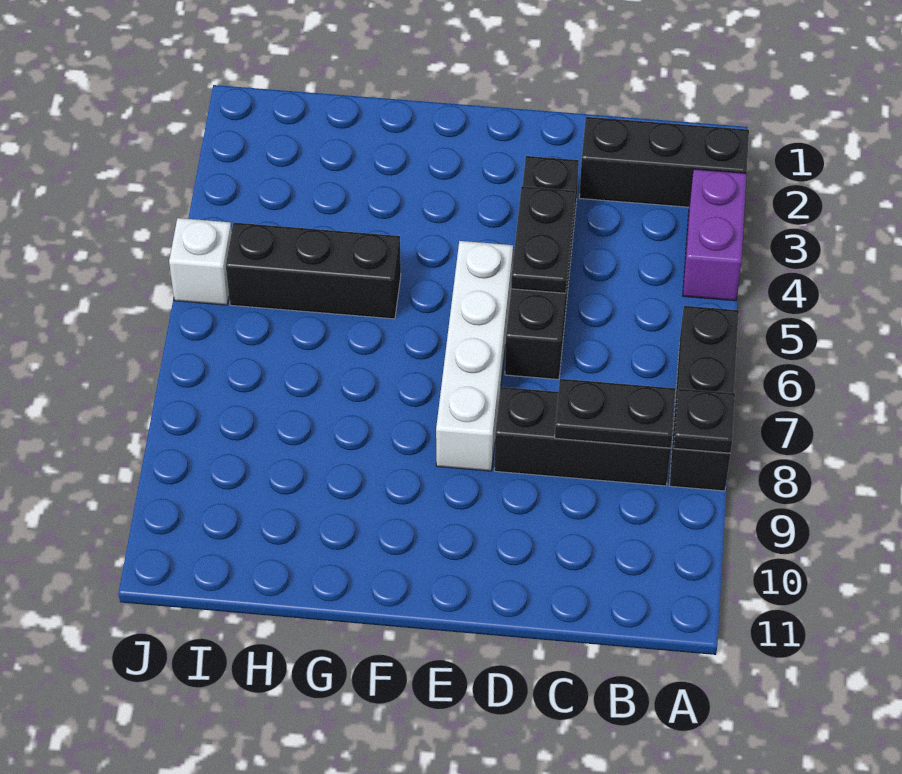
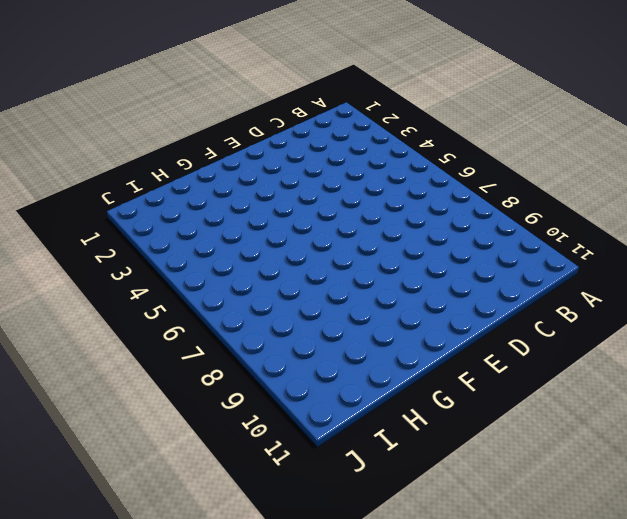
none -> black brick A2:C2 level 1
none -> purple brick A3:A4 level 1

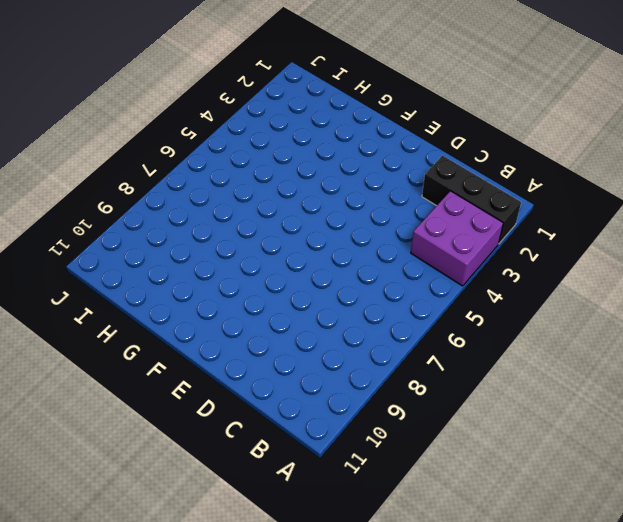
purple brick A3:B4 level 1 -> purple brick A3:A4 level 1
none -> black brick A6:A8 level 1
none -> black brick B8:D8 level 1

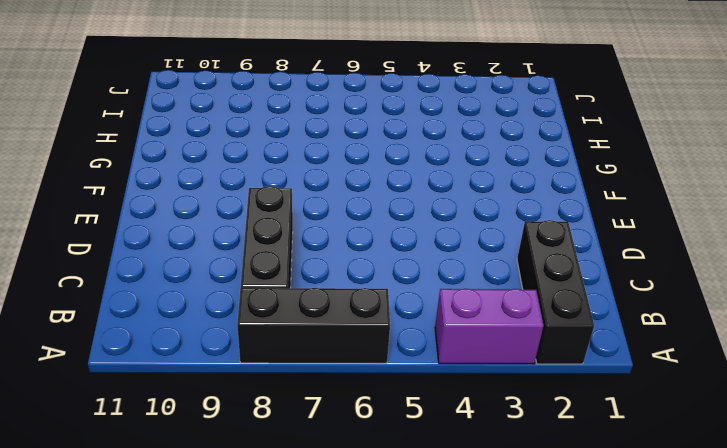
none -> black brick D3:D6 level 1
none -> white brick E5:E8 level 1

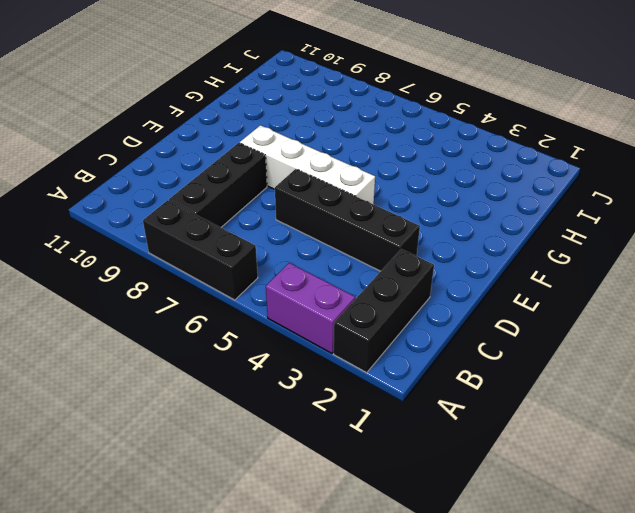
none -> black brick G5:I5 level 1
none -> white brick J5 level 1

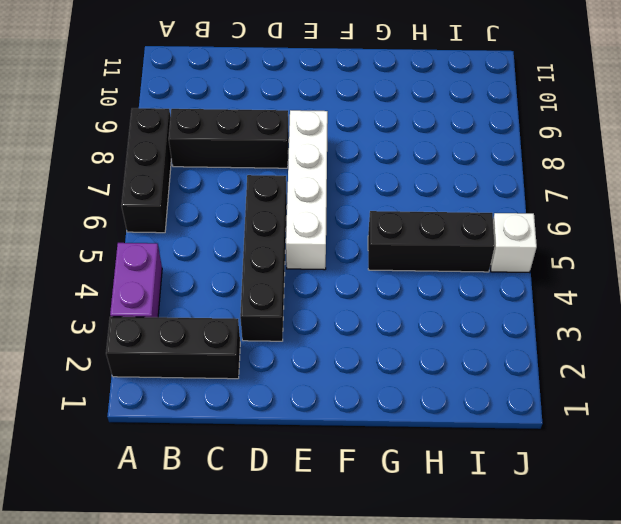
none -> black plate A8 level 2
none -> black plate B8:C8 level 2

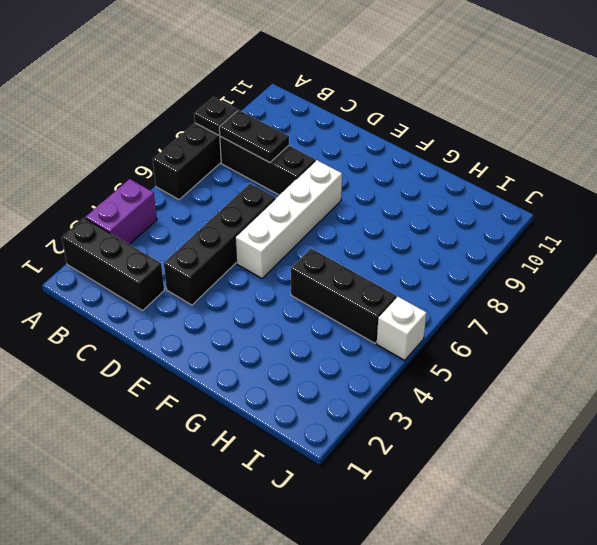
none -> black plate D4:D5 level 2

